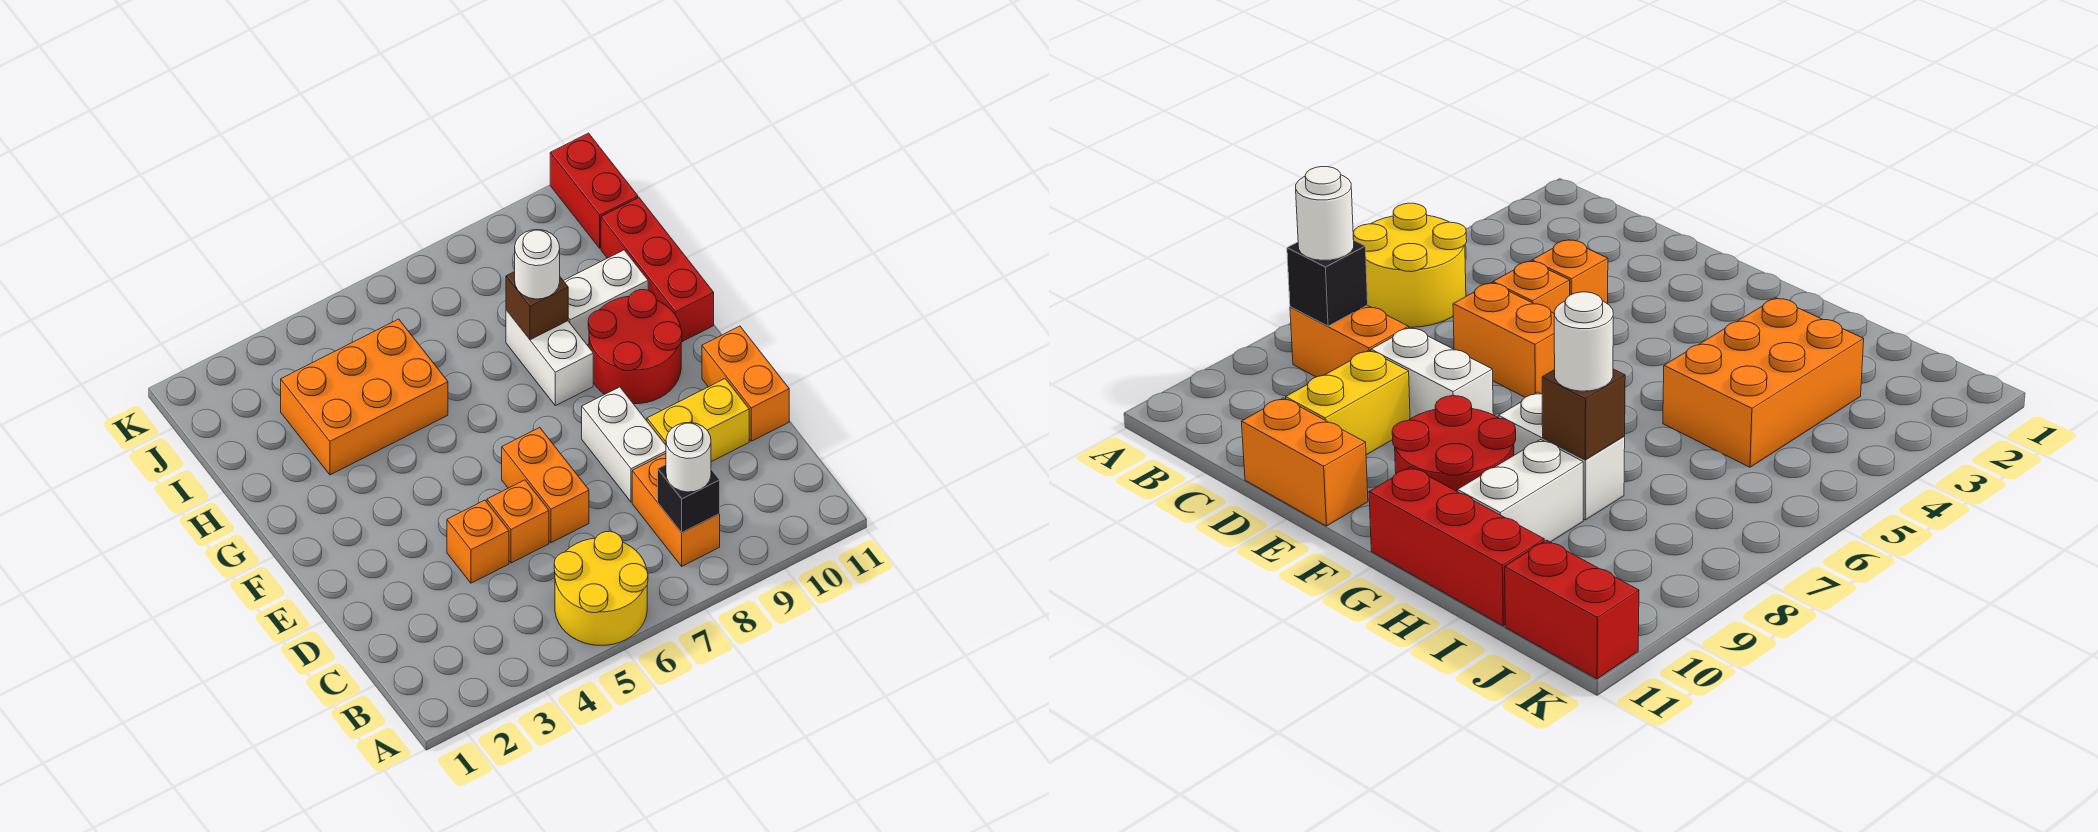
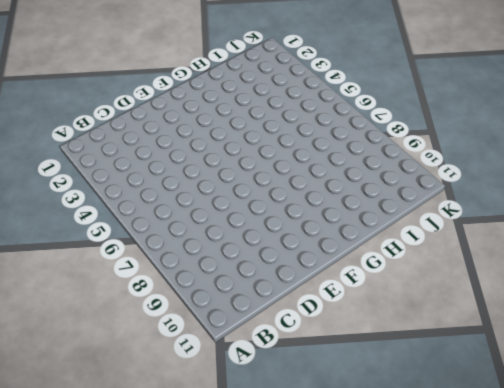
none -> yellow round brick A5:B6 level 1
none -> orange brick B8:C8 level 1
none -> orange brick D4 level 1

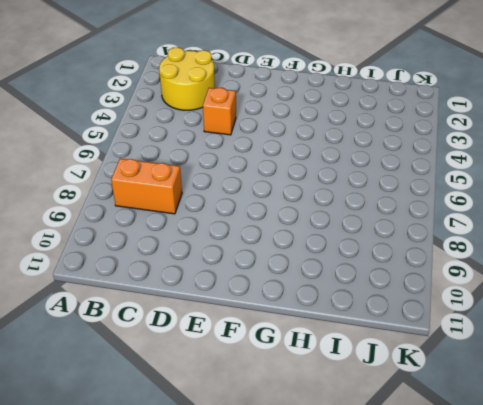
yellow round brick B2:C3 level 1 -> yellow round brick A5:B6 level 1
none -> orange brick D5 level 1
none -> orange brick D6:E6 level 1
none -> white brick D8:E8 level 1

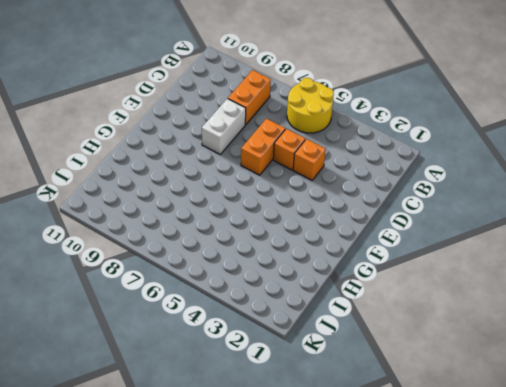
none -> yellow brick D9:D10 level 1
none -> orange brick D11:E11 level 1
none -> red round brick F9:G10 level 1

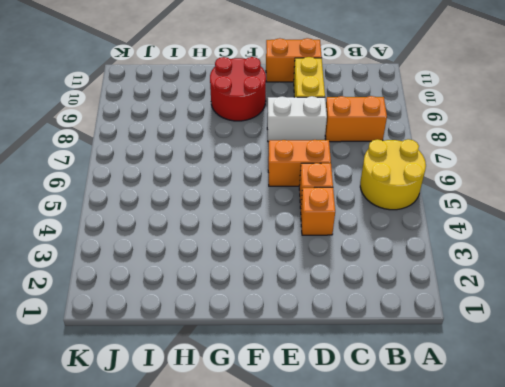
none -> white brick G8:H8 level 1
none -> red brick G11:I11 level 1
none -> orange brick H3:I5 level 1

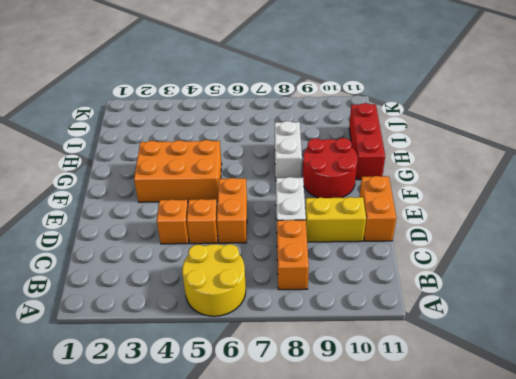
orange brick F3:G5 level 1 -> orange brick H3:I5 level 1
none -> white brick H9:H10 level 1
none -> red brick J11:K11 level 1
none -> black brick B8 level 2

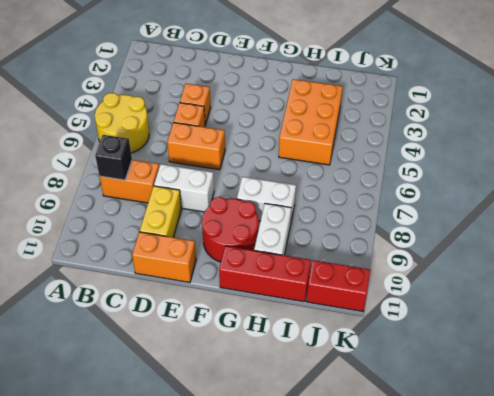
none -> brown brick H8 level 2
none -> white round brick B8 level 3
none -> white round brick H8 level 3

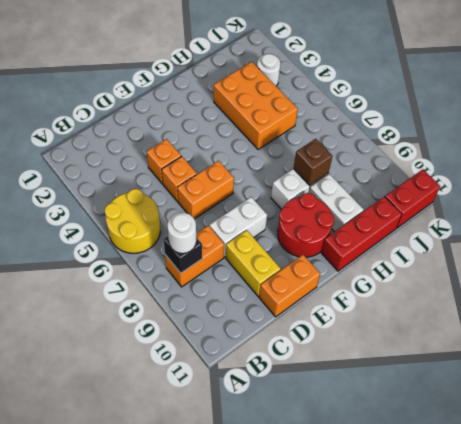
white round brick J3 level 1 -> white round brick H8 level 3

